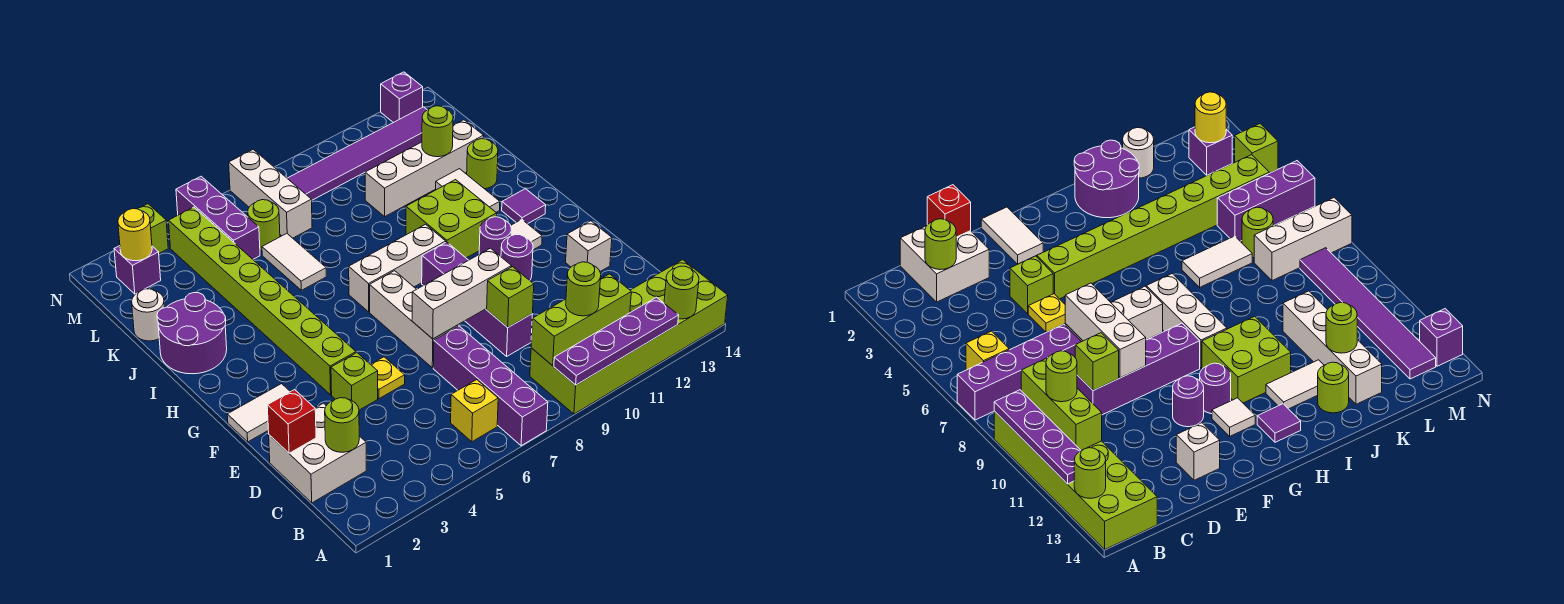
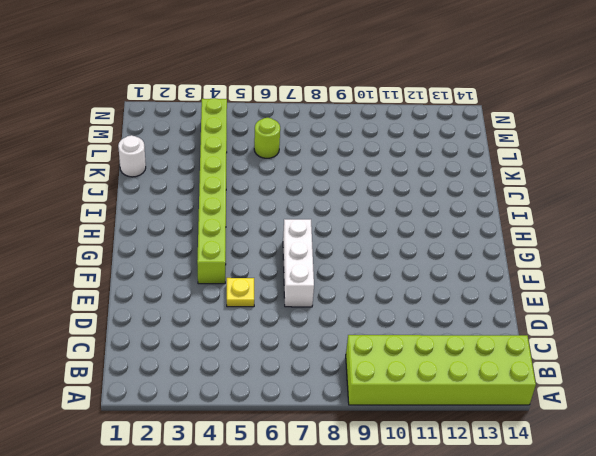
none -> purple brick A7:D7 level 1
none -> yellow brick B6 level 1
none -> white brick C1:D2 level 1
none -> purple brick D9:G9 level 1

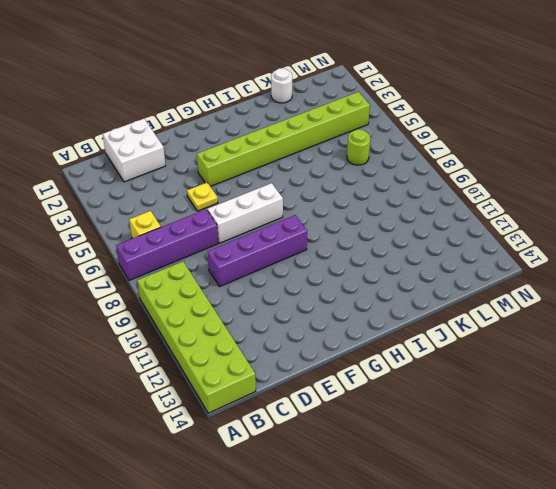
none -> lime brick E4 level 1
none -> white brick E13 level 1
none -> white tile F1:F2 level 1
none -> purple round brick F11 level 1

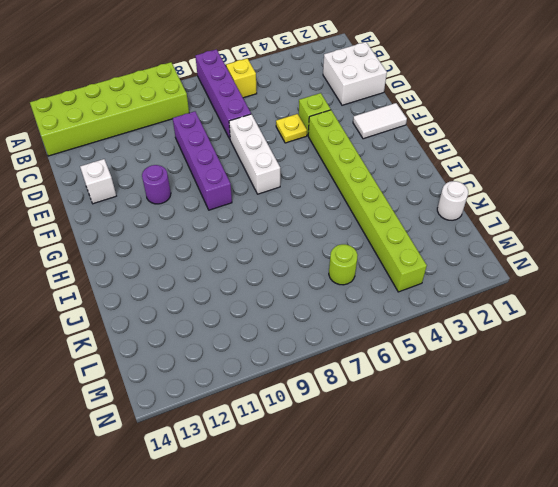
none -> purple round brick G11 level 1
none -> white tile G12 level 1
none -> white brick H7:H9 level 1
none -> lime brick H10:I11 level 1

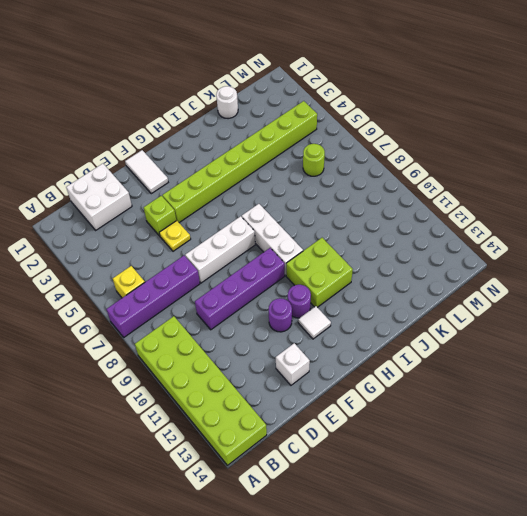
none -> purple tile H13 level 1
none -> purple round brick I1:J2 level 1
none -> white tile I12:J12 level 1
none -> white tile J6:K6 level 1

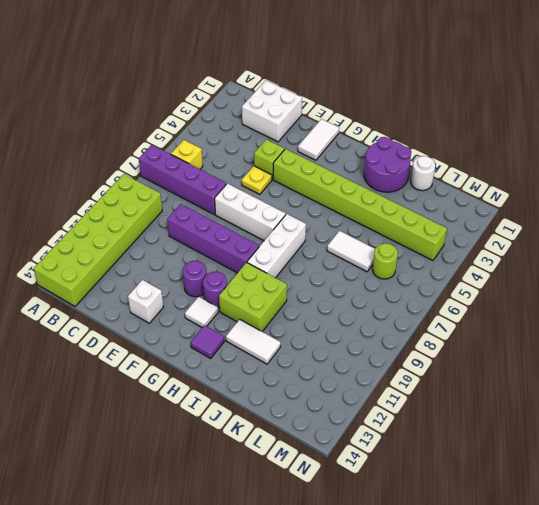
none -> lime round brick J13 level 1
none -> white brick K10:K13 level 1
none -> purple brick L5:N5 level 1
none -> white brick L7:N7 level 1

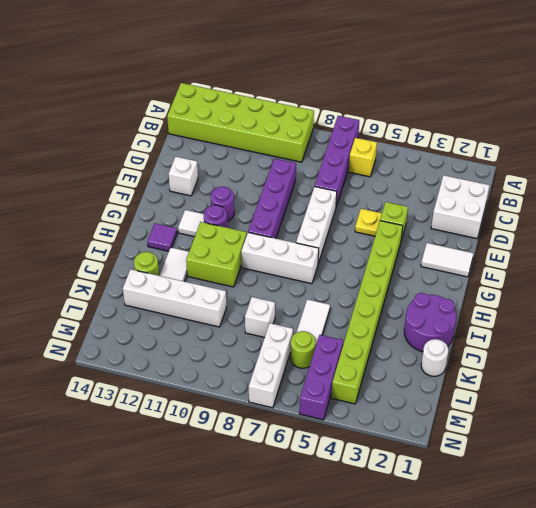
white brick K8 level 1 -> none
none -> purple brick M2 level 1
none -> purple tile M8:M13 level 1
none -> lime brick N3 level 1
none -> purple brick N13 level 1

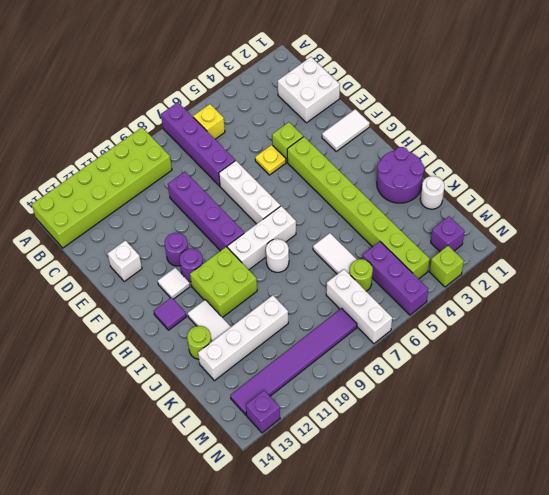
white round brick I8 level 1 -> none
none -> purple plate A9:A12 level 2
none -> lime round brick A13 level 2
none -> lime brick B9:B11 level 2
none -> lime round brick C2 level 2

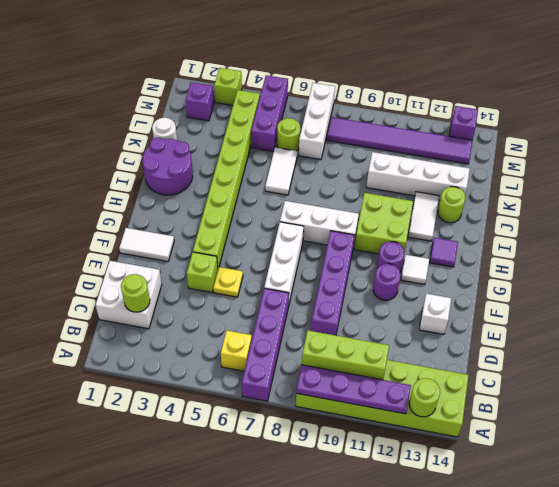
none -> red brick D1 level 2
none -> lime brick D9 level 2
none -> white brick E7:E9 level 2
none -> lime round brick K12 level 2

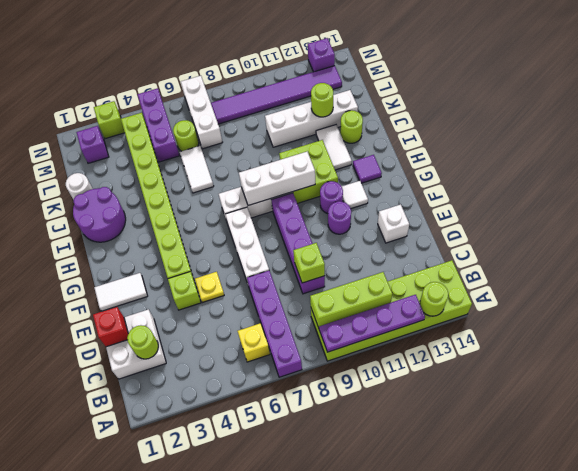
white brick H8:H10 level 2 -> white brick E7:E9 level 2
none -> yellow round brick M2 level 2
none -> lime round brick B10 level 3

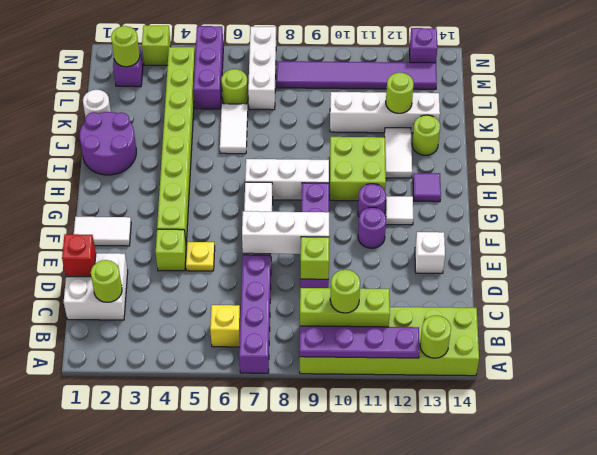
lime round brick M2 level 2 -> yellow round brick M2 level 2

